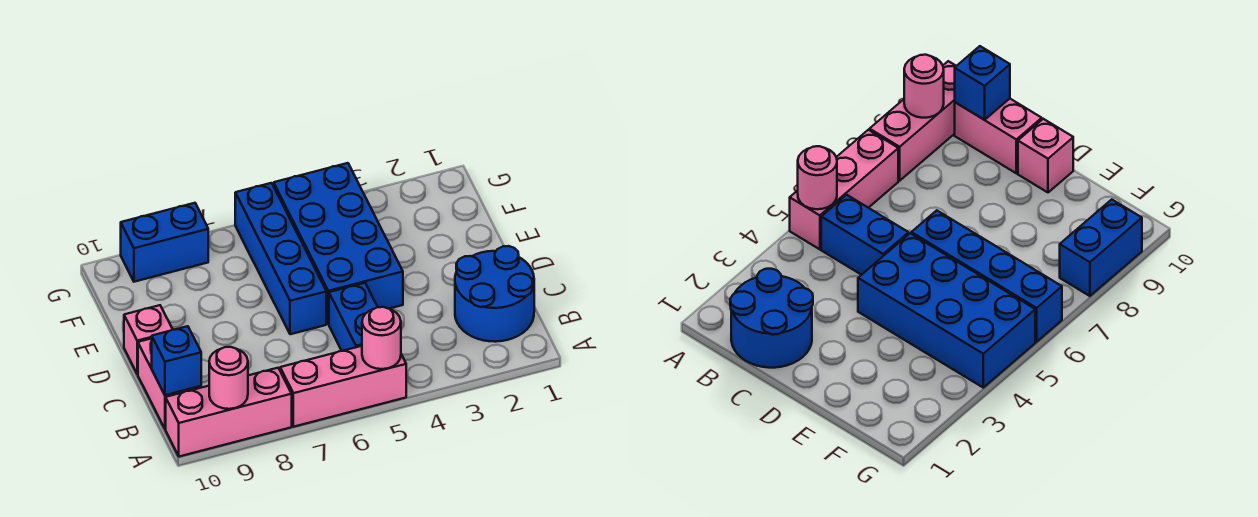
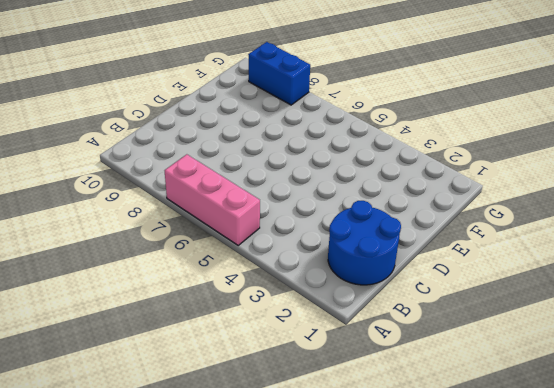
none -> pink brick A8:A10 level 1
none -> blue brick B5:C5 level 1
none -> pink brick B10:C10 level 1

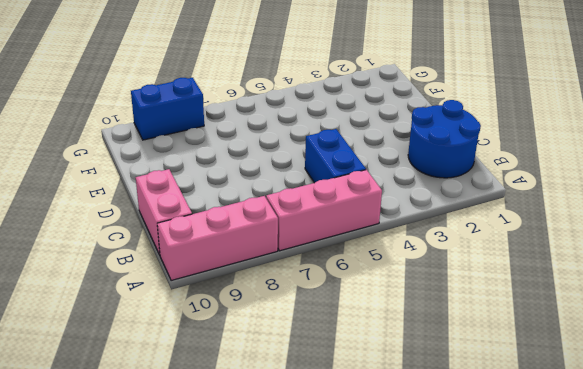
none -> blue brick D4:G5 level 1
none -> blue brick D6:G6 level 1
none -> pink brick D10 level 1

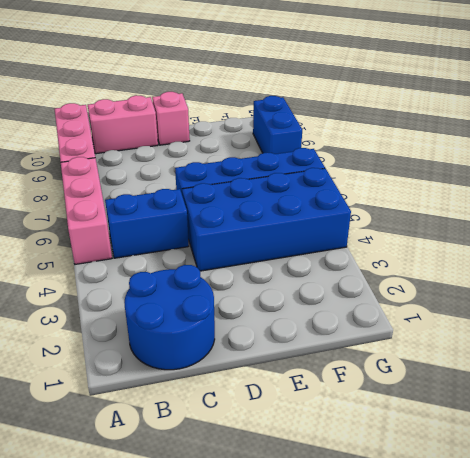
none -> pink round brick A5 level 2
none -> pink round brick A9 level 2
none -> blue brick B10 level 2

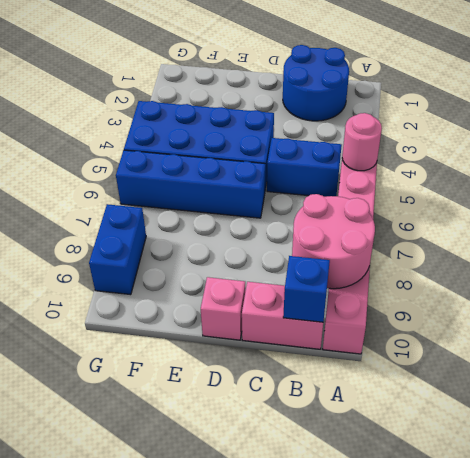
pink round brick A8:B9 level 2 -> pink round brick A9 level 2

